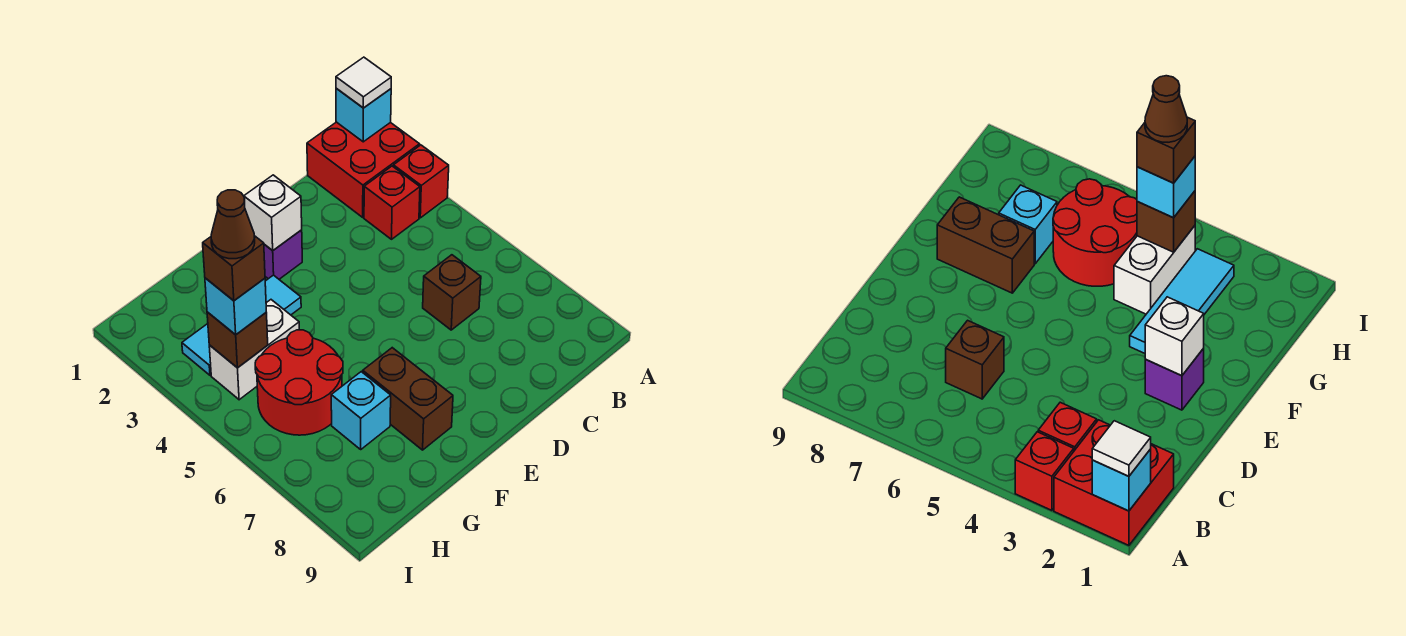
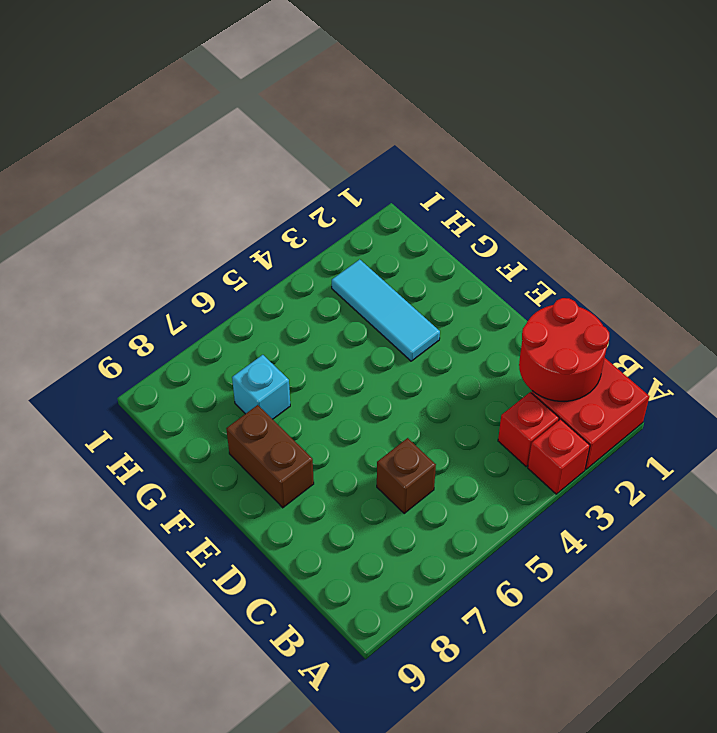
red round brick B1:C2 level 2 -> red round brick G5:H6 level 1
brown brick E8:F8 level 1 -> brown brick F7:F8 level 1
none -> purple brick E2 level 1
none -> white brick G4:H4 level 1
none -> cyan brick A1 level 2

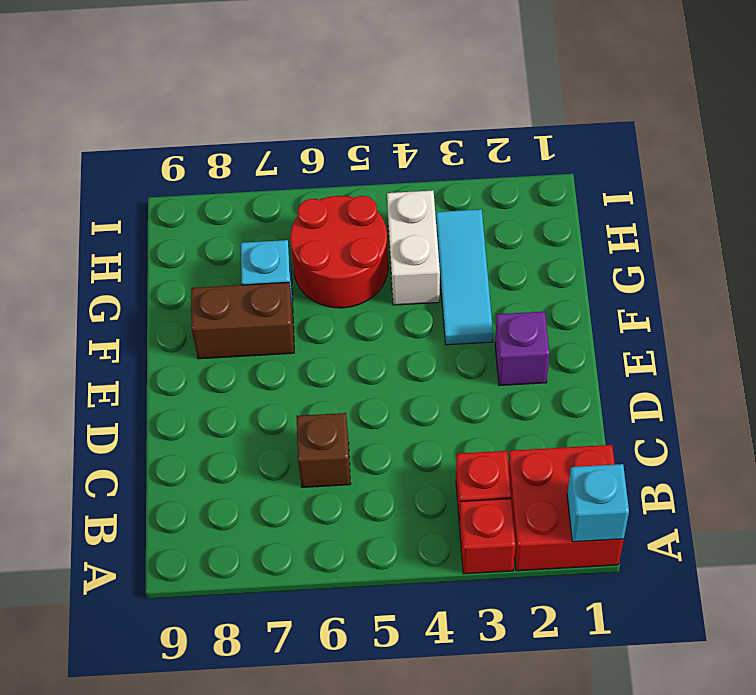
none -> white brick E2 level 2
none -> brown brick H4 level 2
none -> white tile A1 level 3

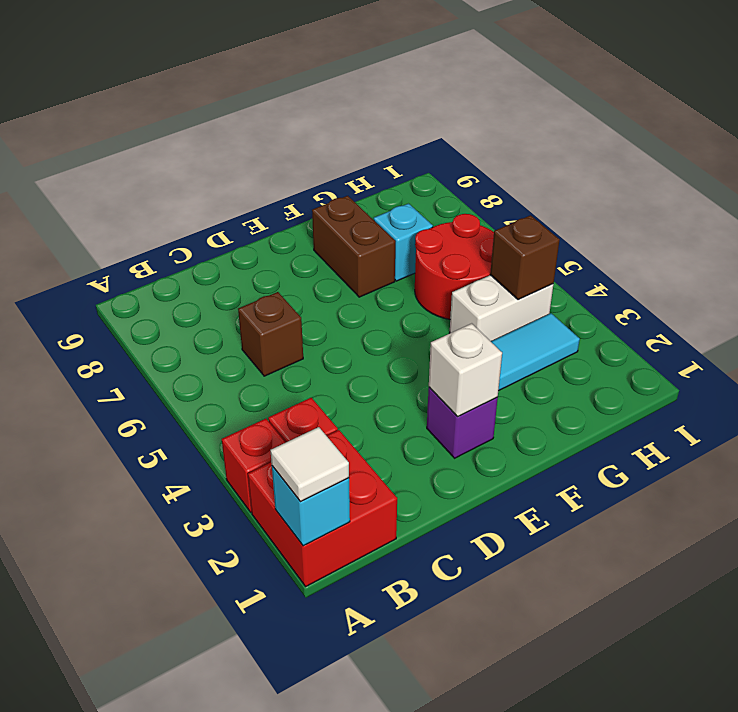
none -> cyan brick H4 level 3
none -> brown brick H4 level 4
none -> brown cone H4 level 5

